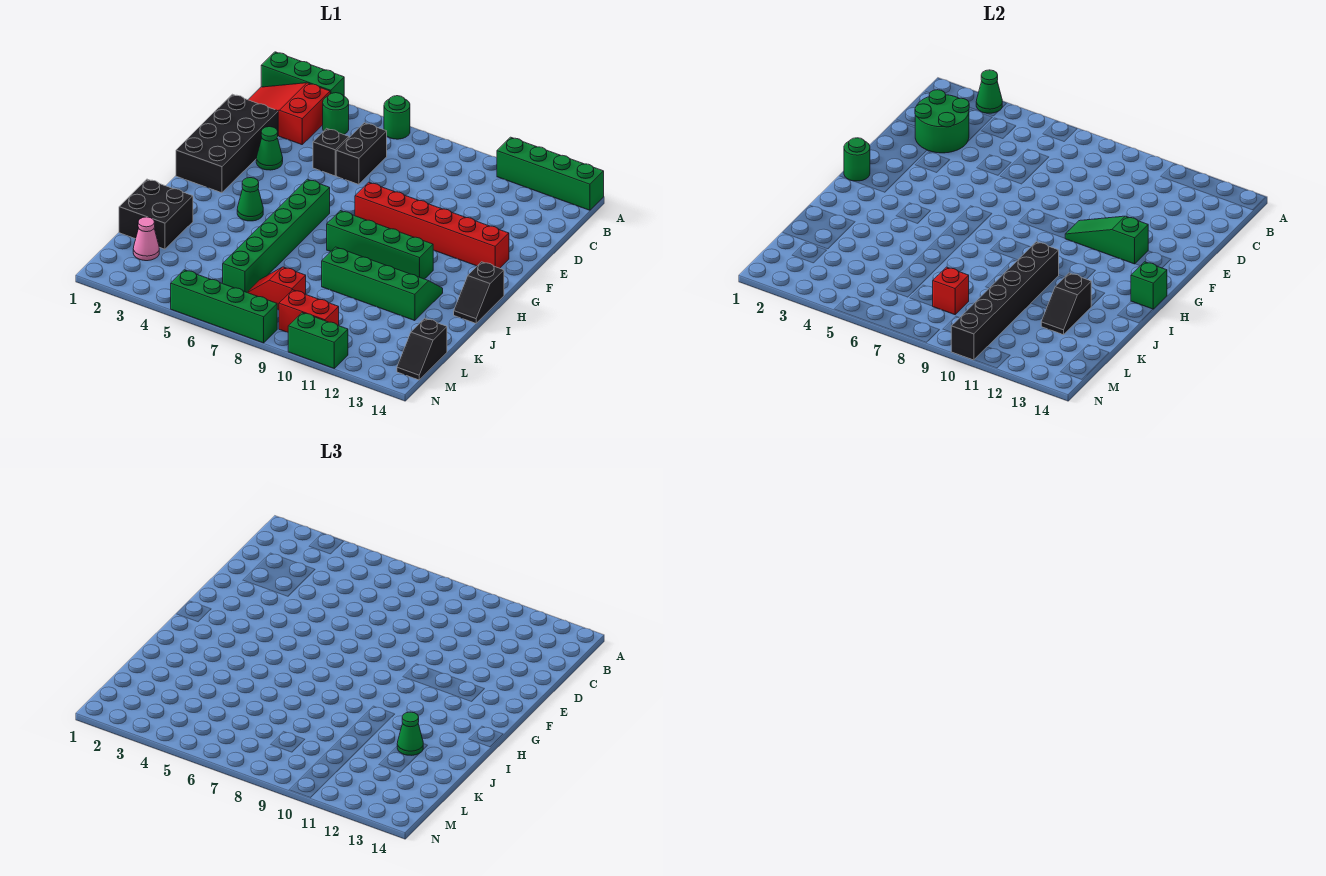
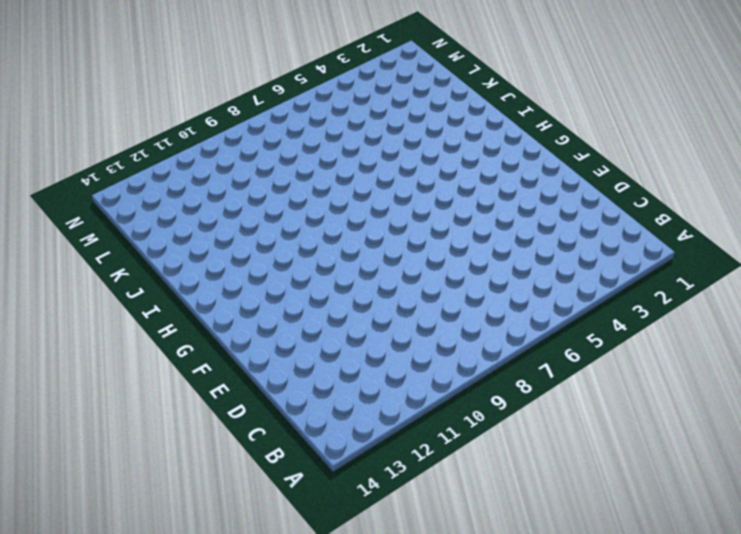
none -> green brick A1:A3 level 1
none -> green round brick A6 level 1
none -> green brick A11:A14 level 1
none -> red slope B1:C3 level 1 top 3

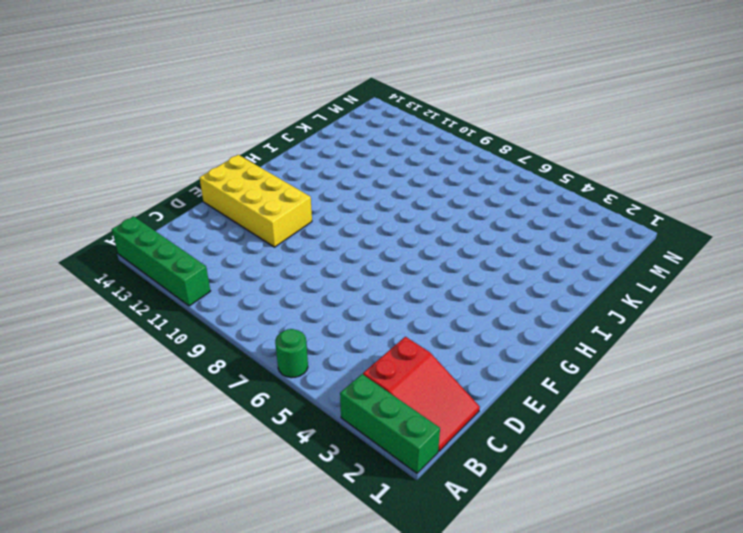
yellow brick E11:F14 level 1 -> red brick F8:F13 level 1
none -> green round brick B4 level 1
none -> black brick C6:D6 level 1
none -> black brick D1:G2 level 1
none -> black brick D5 level 1

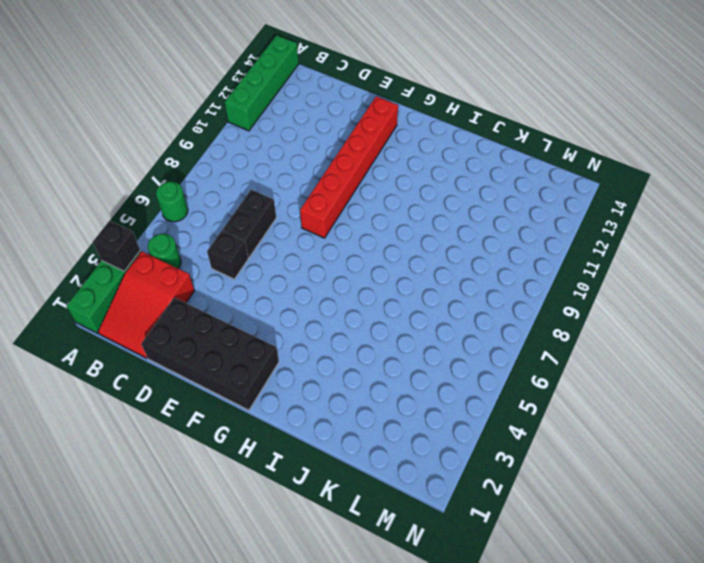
black brick A3 level 2 -> green cone A3 level 2
black brick D6:D7 level 1 -> black brick C6:D6 level 1
none -> green cone E3 level 1
none -> green brick G6:L6 level 1
none -> green cone H4 level 1
none -> green brick H8:H11 level 1

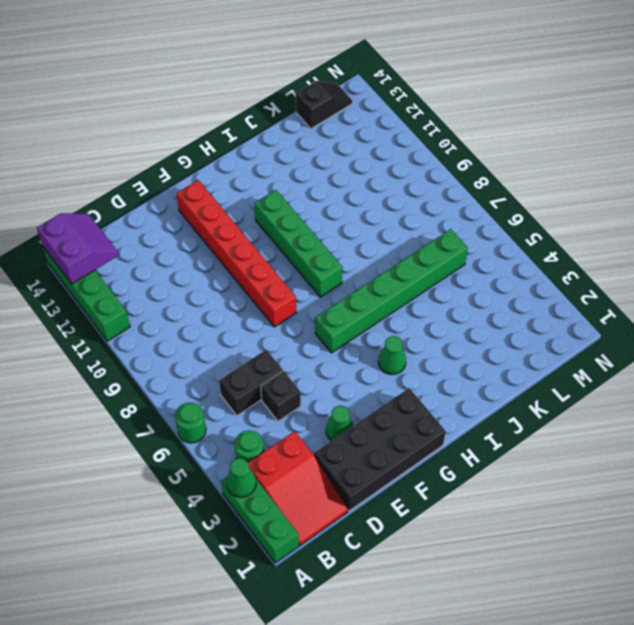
purple slope A13:B14 level 2 top A -> none
none -> black slope H14:I14 level 1 top H
none -> green slope I9:J12 level 1 top J
none -> black brick J1:K2 level 1
none -> pink cone L2 level 1

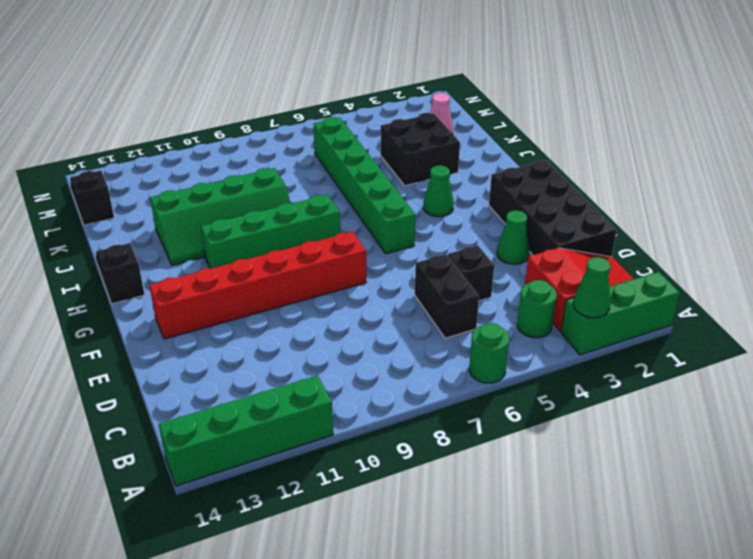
black brick J3:K4 level 1 -> black brick J1:K2 level 1
none -> red slope L7:L8 level 1 top 8
none -> red brick M9:M10 level 1
none -> green brick N5:N8 level 1
none -> green brick N10:N11 level 1

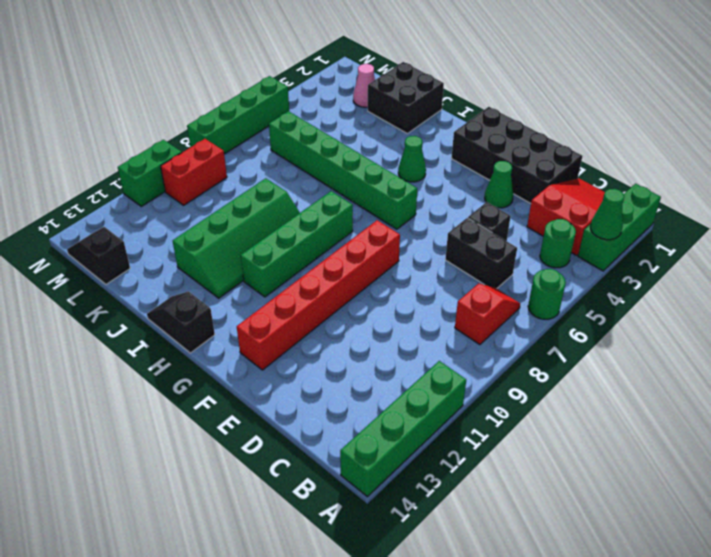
red slope B7:B8 level 1 top 8 -> red slope L7:L8 level 1 top 8
none -> green round brick C2:D3 level 2
none -> green slope F10:F12 level 2 top 12
none -> green round brick G1 level 2
none -> green brick H14 level 2

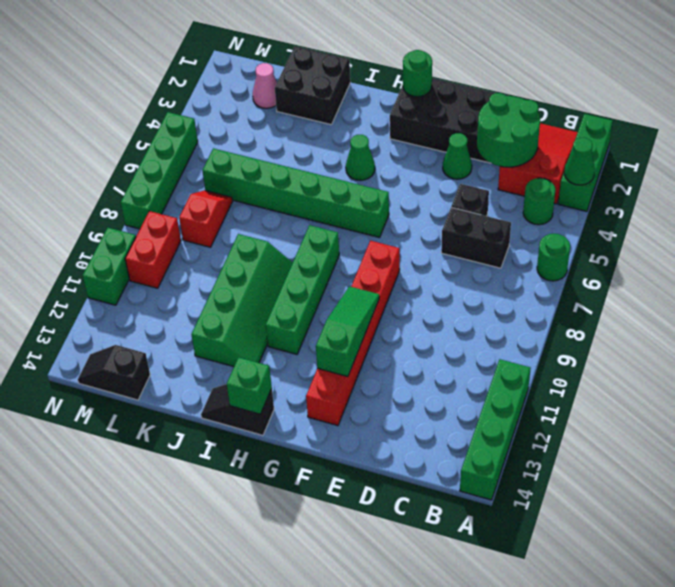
none -> black brick I10:N10 level 2
none -> black slope J12:K12 level 2 top J
none -> red brick L8 level 2
none -> green cone J12 level 3

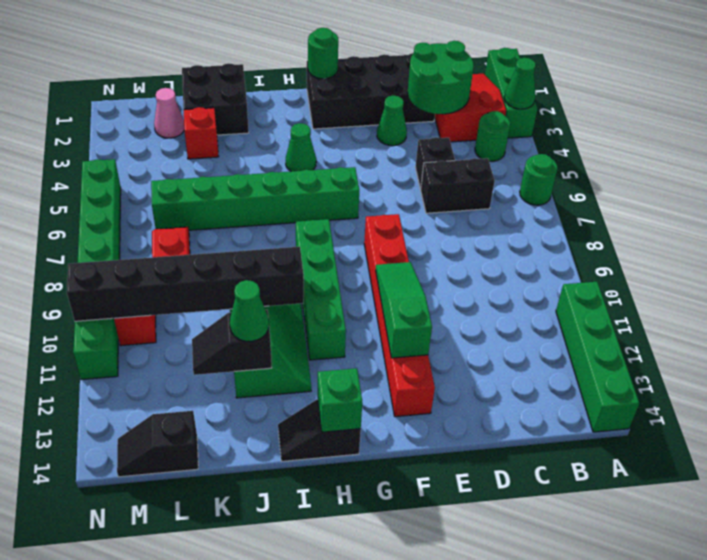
red brick K3 level 1 -> red brick L8 level 2

